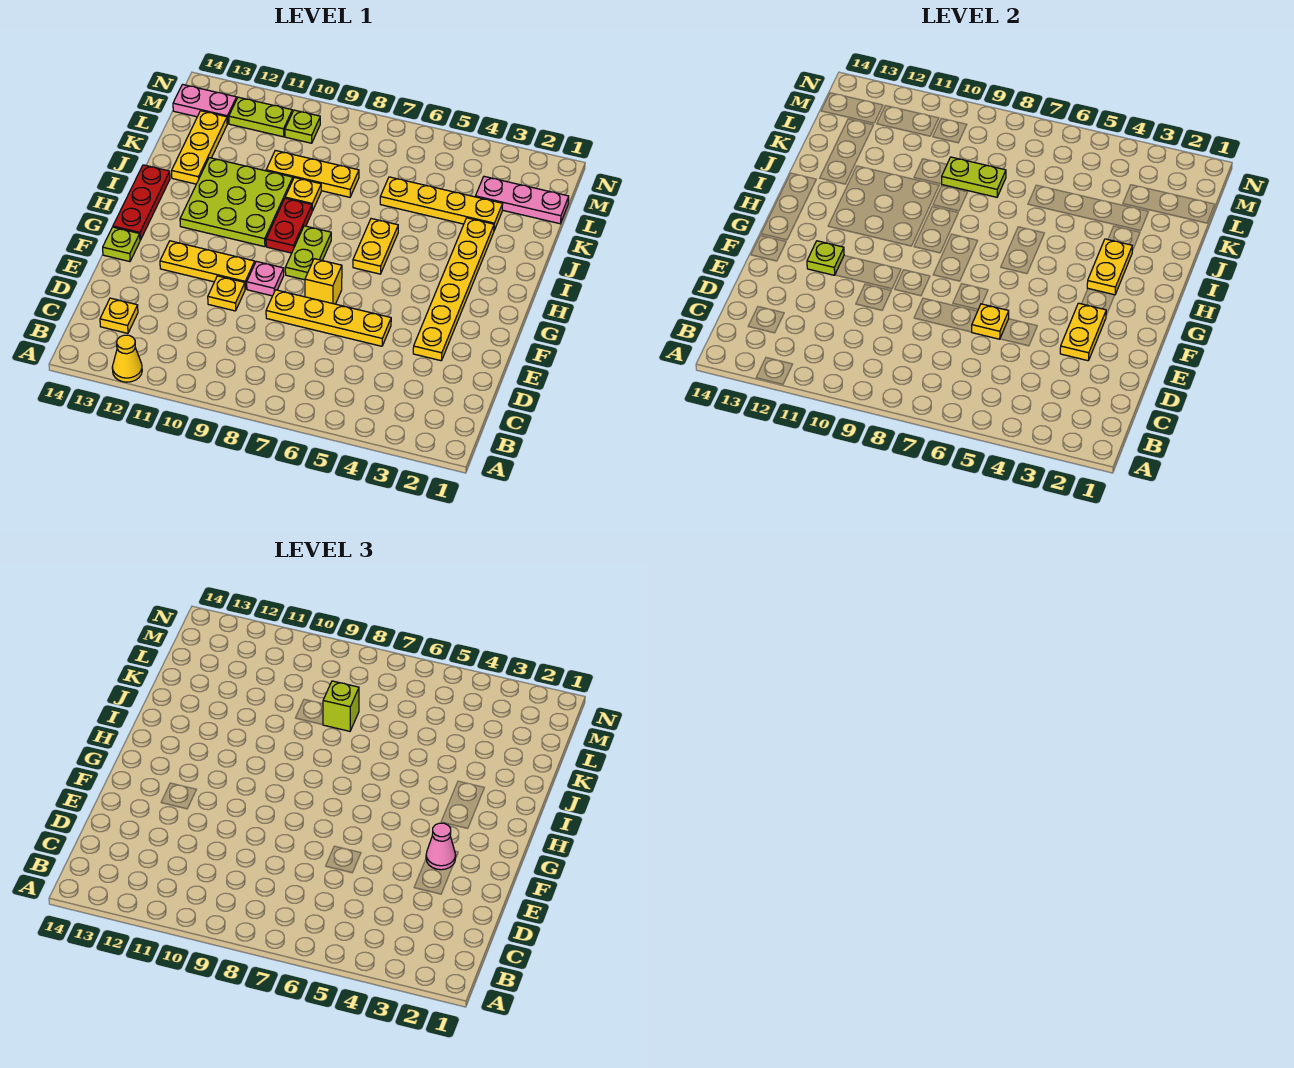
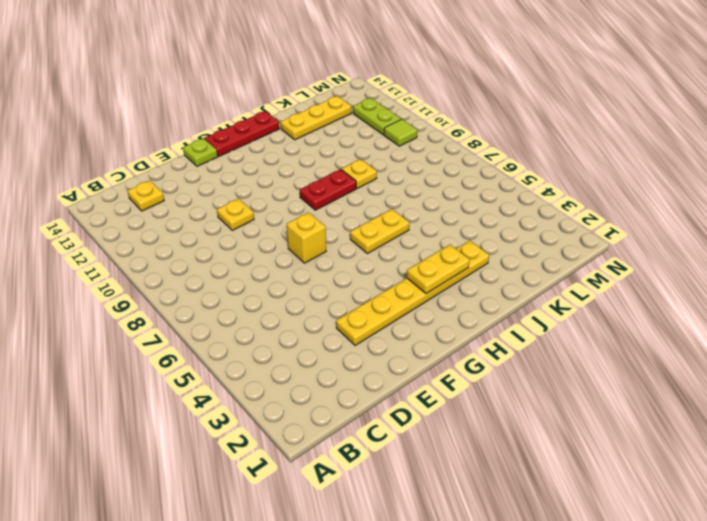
lime tile M10 level 1 -> lime plate M10 level 1
none -> yellow cone A12 level 1
none -> yellow plate E5:E8 level 1
none -> pink plate F9 level 1

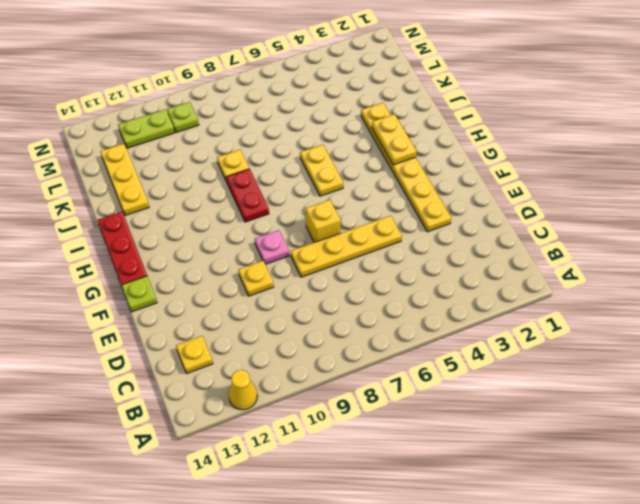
none -> yellow plate F10:F12 level 1
none -> lime plate G8:H8 level 1
none -> lime plate H10:J12 level 1

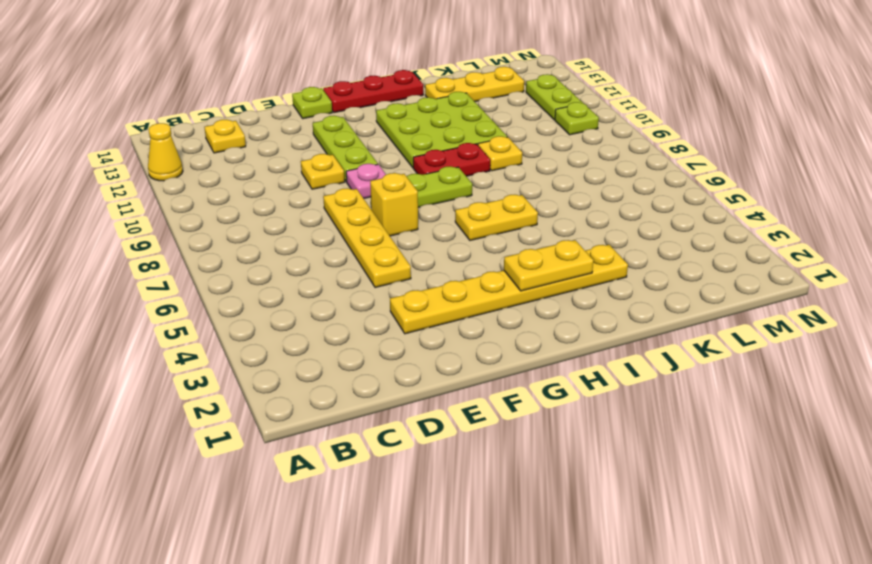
lime plate F10:F12 level 1 -> yellow plate F10:F12 level 1
none -> yellow plate K3:K6 level 1
none -> yellow plate K8:K10 level 1
none -> pink plate L1:L3 level 1

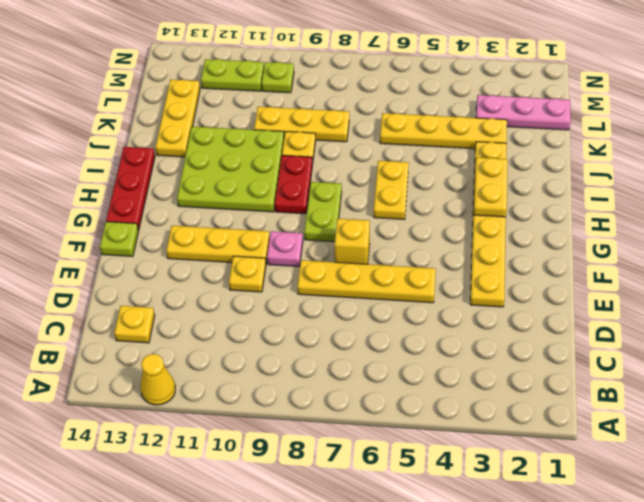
none -> pink plate M13:M14 level 1
none -> yellow plate E3:F3 level 2
none -> yellow plate E6 level 2

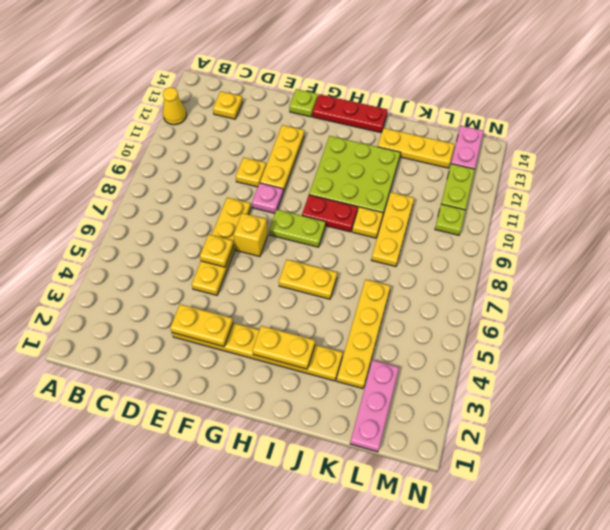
none -> lime plate F12 level 2
none -> lime plate K8:K9 level 2
none -> pink cone F3 level 3

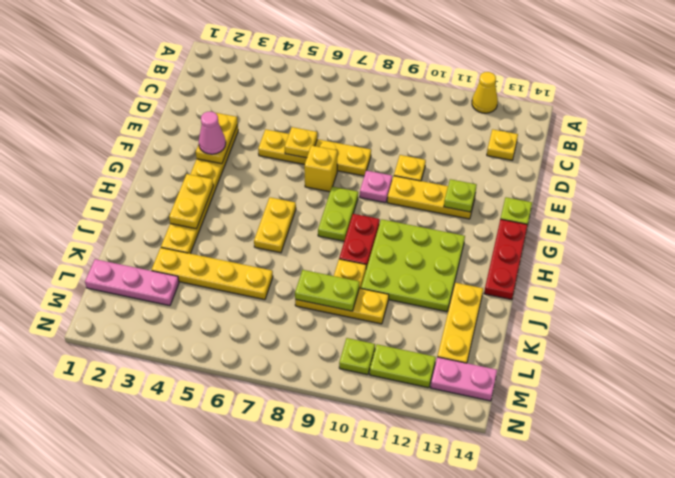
none -> lime brick K8 level 3

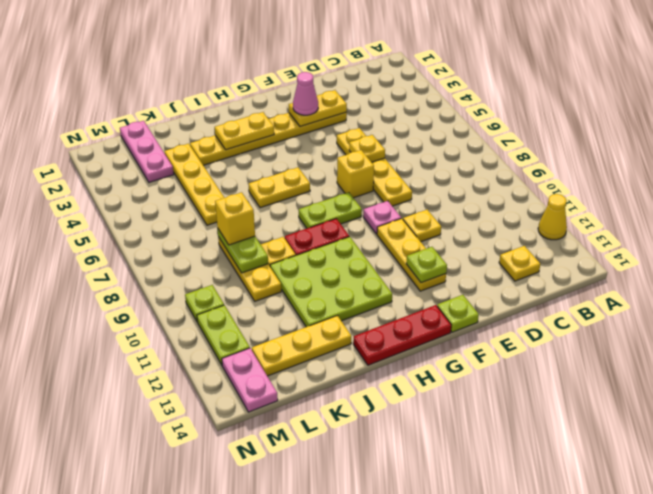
yellow brick K8 level 3 -> lime brick K8 level 3

